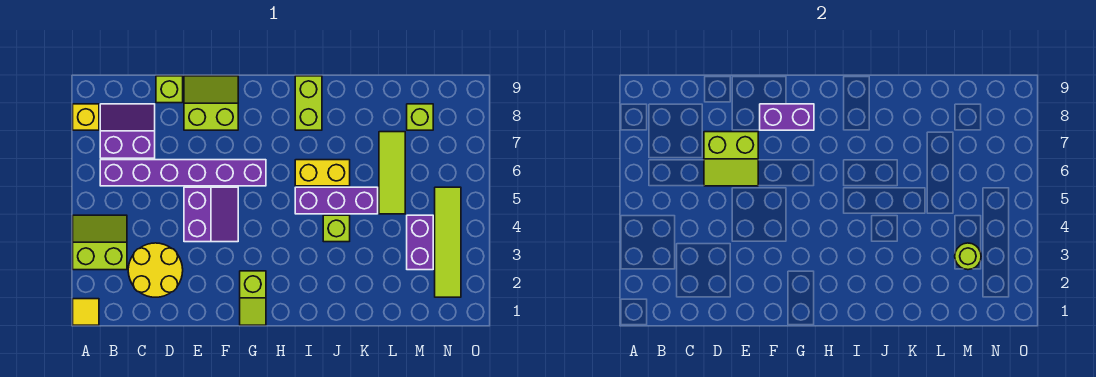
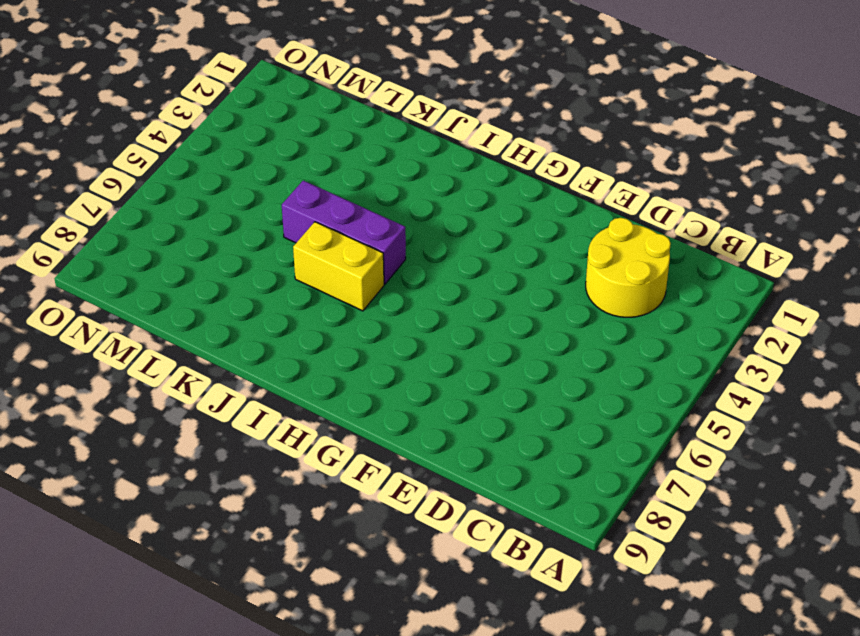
none -> yellow tile A1 level 1
none -> lime slope A3:B4 level 1 top 3
none -> yellow brick A8 level 1

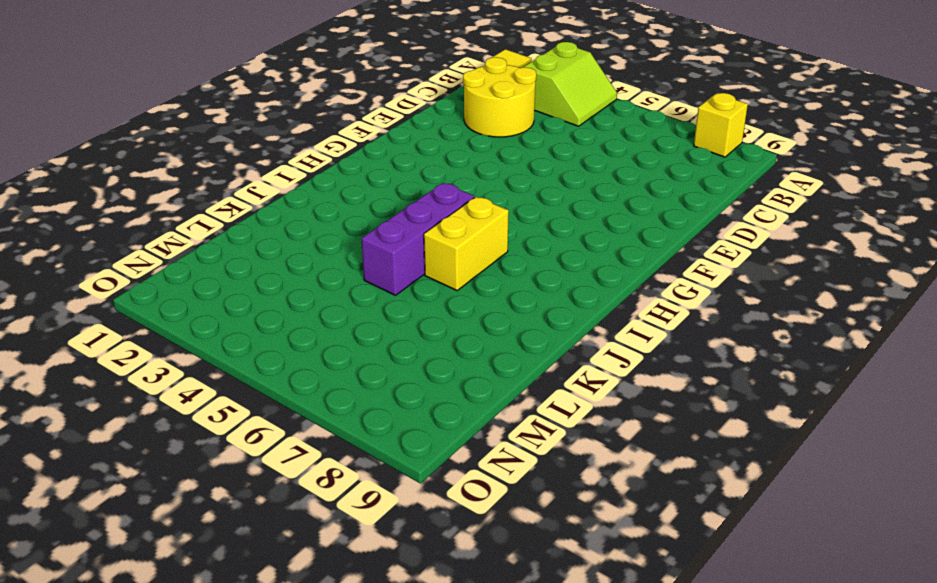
none -> purple brick B6:G6 level 1
none -> purple slope B7:C8 level 1 top 7
none -> lime brick D9 level 1

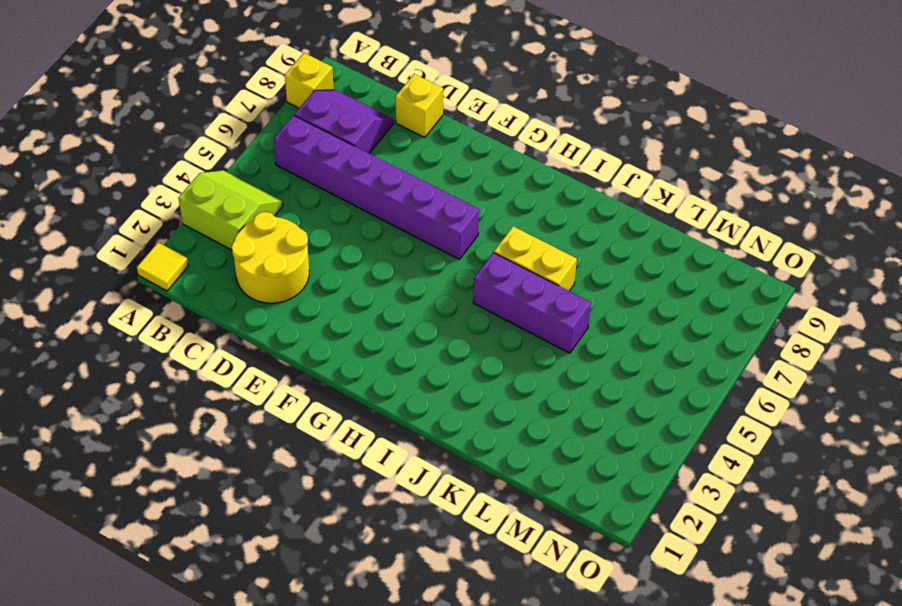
yellow brick D9 level 1 -> lime brick D9 level 1
none -> purple slope E4:F5 level 1 top E
none -> lime slope E8:F9 level 1 top 8
none -> lime slope G1:G2 level 1 top 2

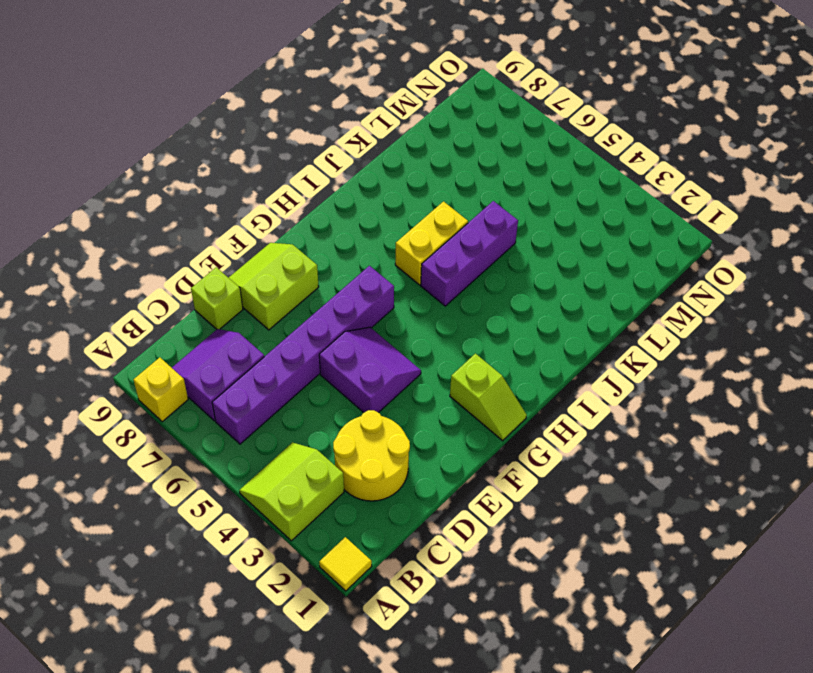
none -> lime brick I8:I9 level 1
none -> lime brick J4 level 1
none -> lime tile L5:L7 level 1

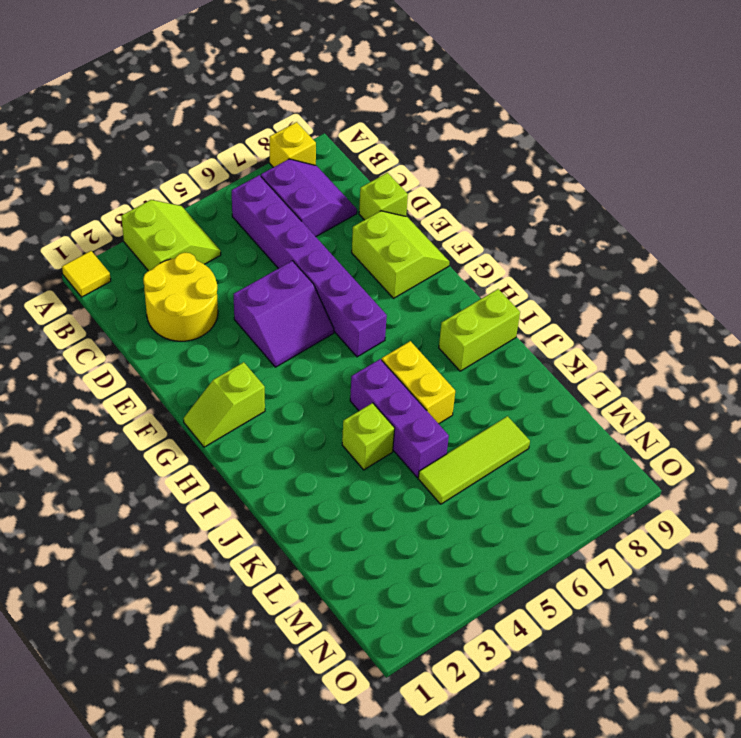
none -> purple brick M3:M4 level 1
none -> lime brick M8 level 1
none -> lime tile N2:N5 level 1

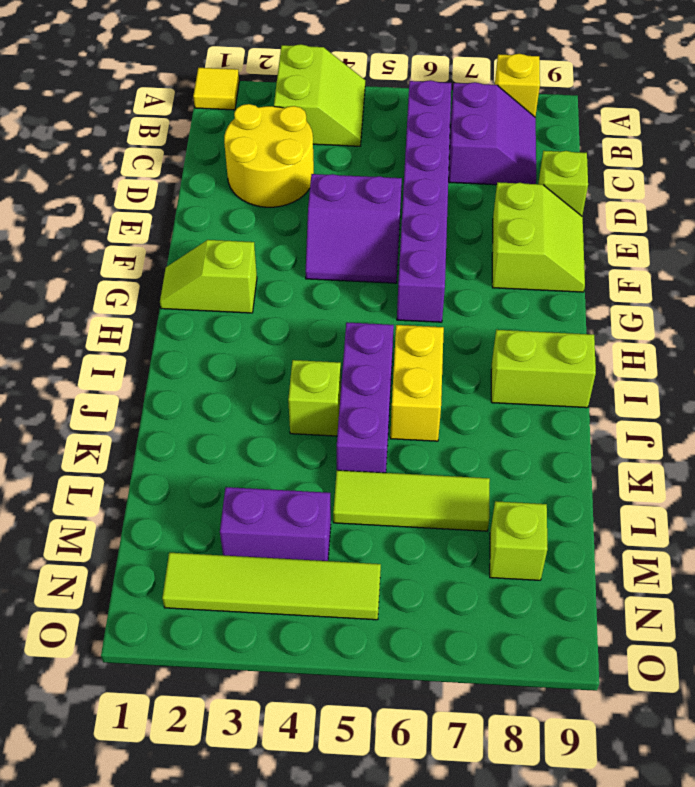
none -> lime slope D6:E7 level 2 top 7
none -> purple brick F8:G8 level 2
none -> lime round brick M3 level 2

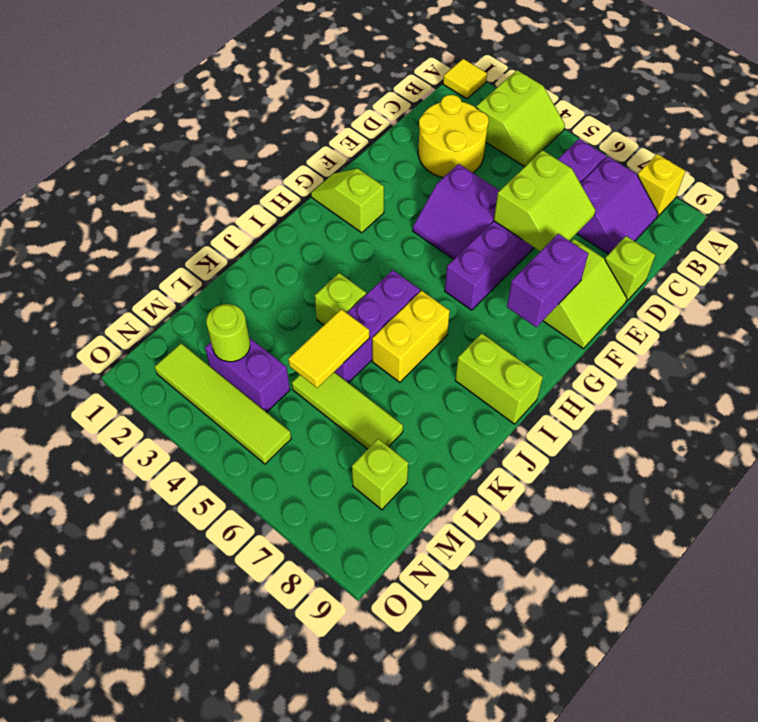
lime slope D6:E7 level 2 top 6 -> lime slope D6:E7 level 2 top 7
yellow tile K5:L5 level 2 -> none

